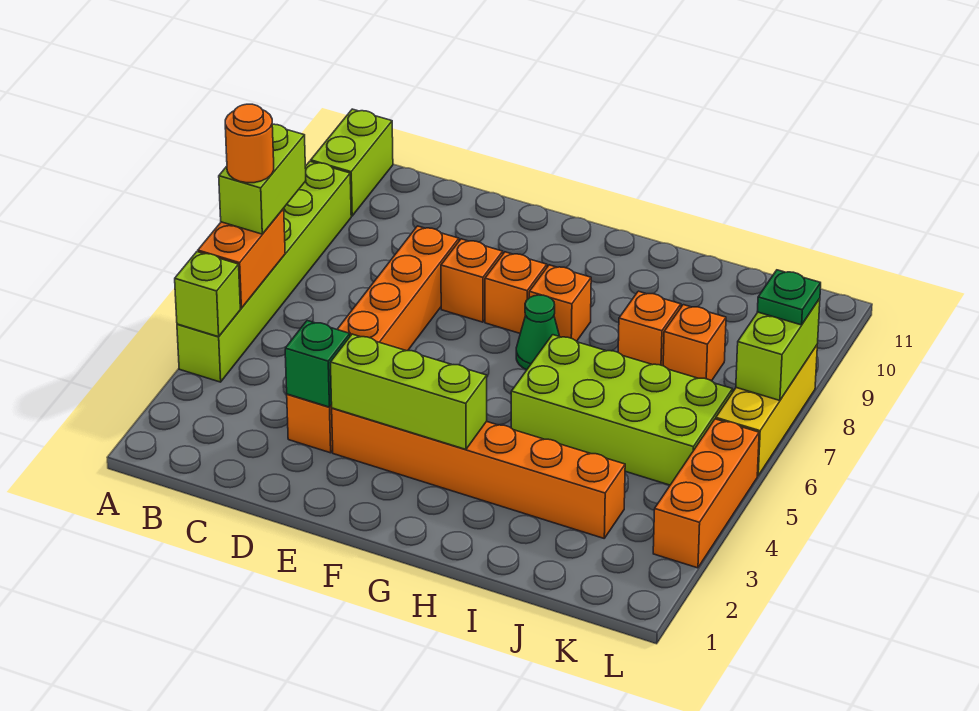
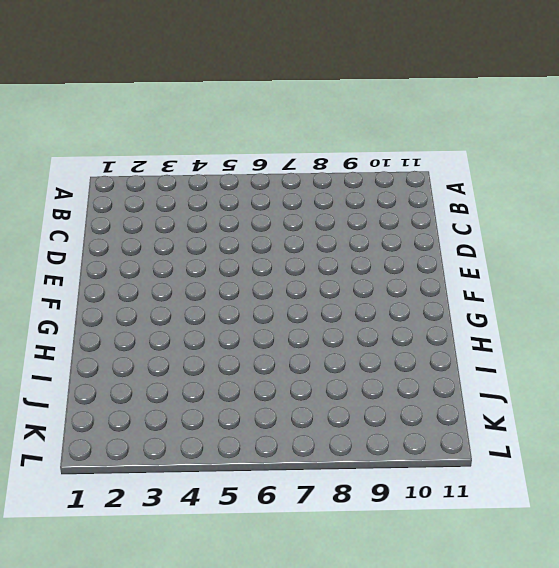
none -> lime brick A4:A9 level 1
none -> lime brick A10:A11 level 1
none -> orange brick D3:D8 level 1

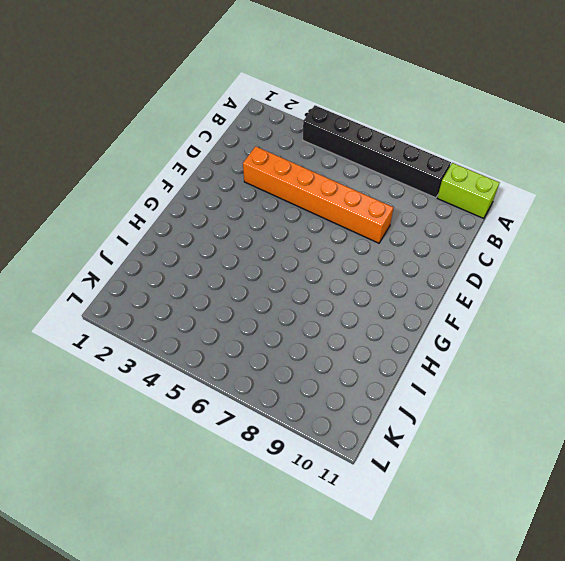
black brick A4:A9 level 1 -> lime brick A4:A9 level 1
none -> orange brick E3:J3 level 1
none -> orange brick E8 level 1
none -> orange brick F8 level 1

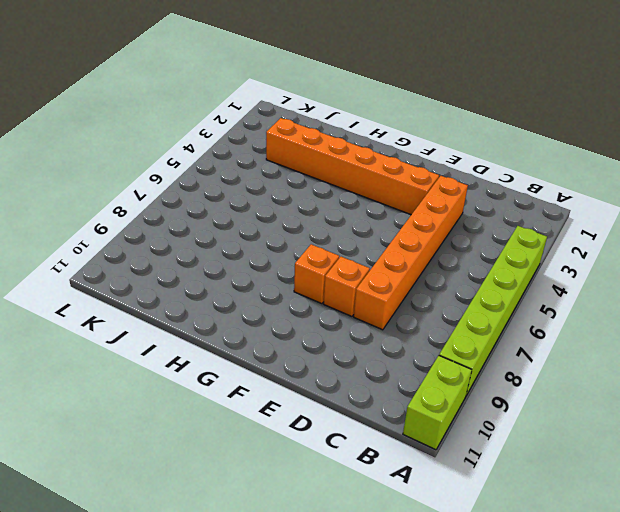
none -> green cone G7 level 1
none -> orange brick G8 level 1
none -> lime brick H5:K6 level 1

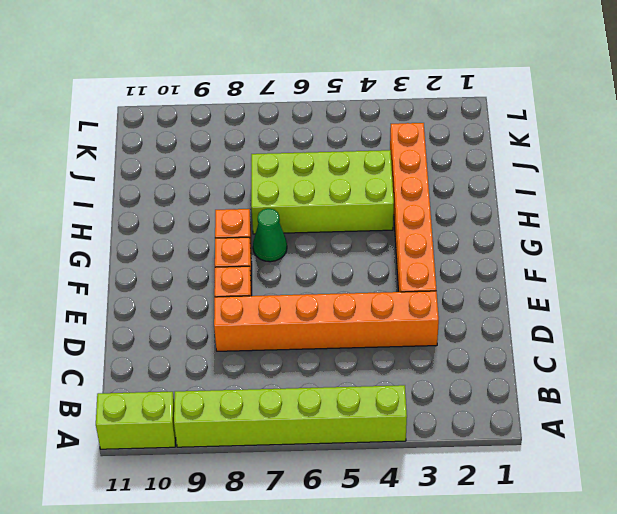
lime brick H4:I7 level 1 -> lime brick H5:K6 level 1
none -> orange brick I8 level 1
none -> orange brick J8 level 1
none -> orange brick L3:L5 level 1

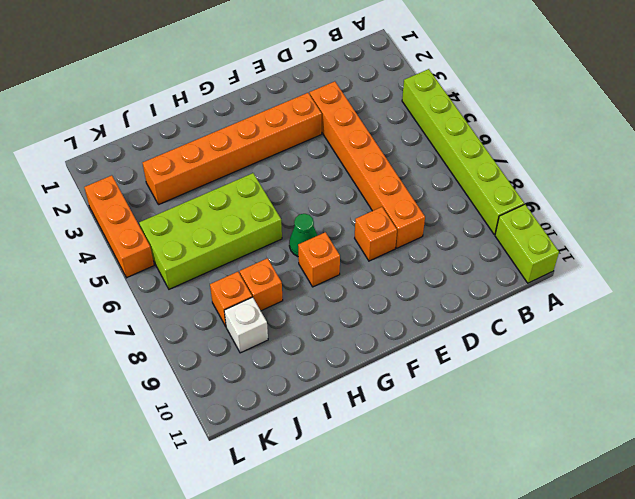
white brick J9 level 1 -> none
none -> orange brick F8 level 1
none -> yellow brick L6:L8 level 1
none -> lime brick A4 level 2

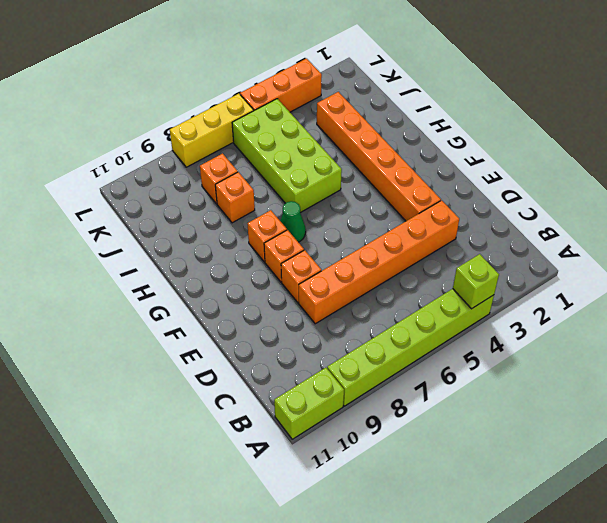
none -> orange brick A5:A6 level 2
none -> green brick D3 level 2
none -> lime brick E3:G3 level 2

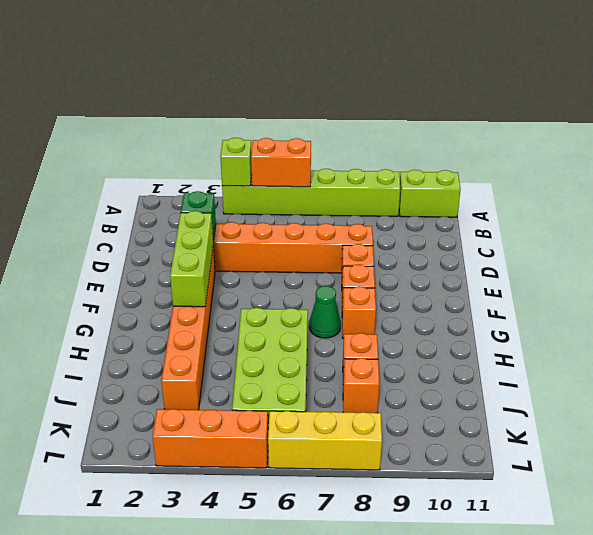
none -> lime brick L7:L8 level 2
none -> lime brick A6:A7 level 3
none -> green plate L8 level 3

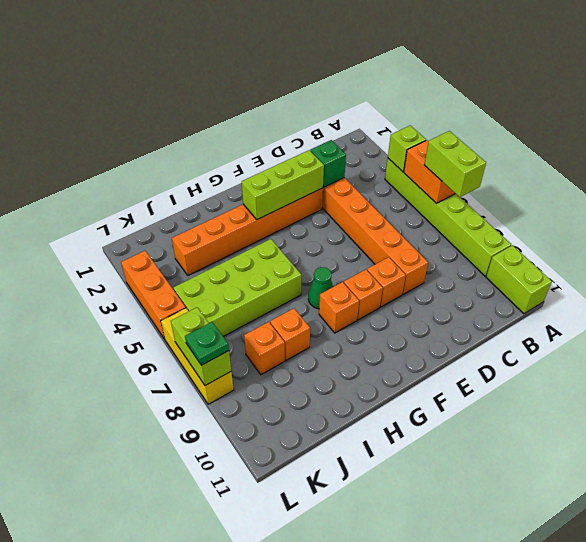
none -> orange round brick A6 level 4

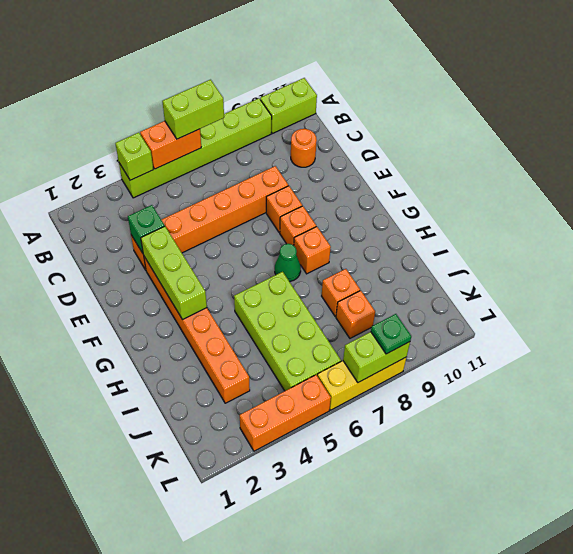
orange round brick C10 level 1 -> orange round brick A6 level 4

